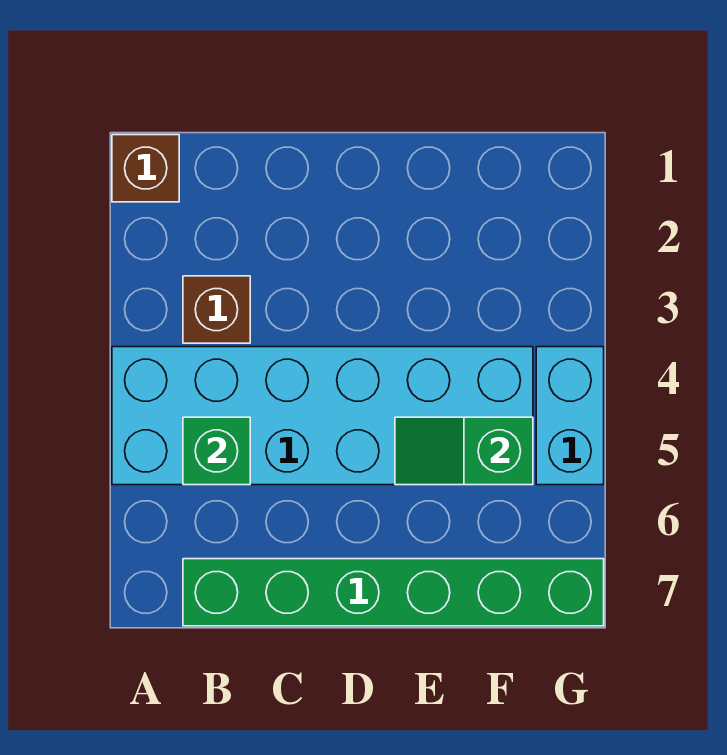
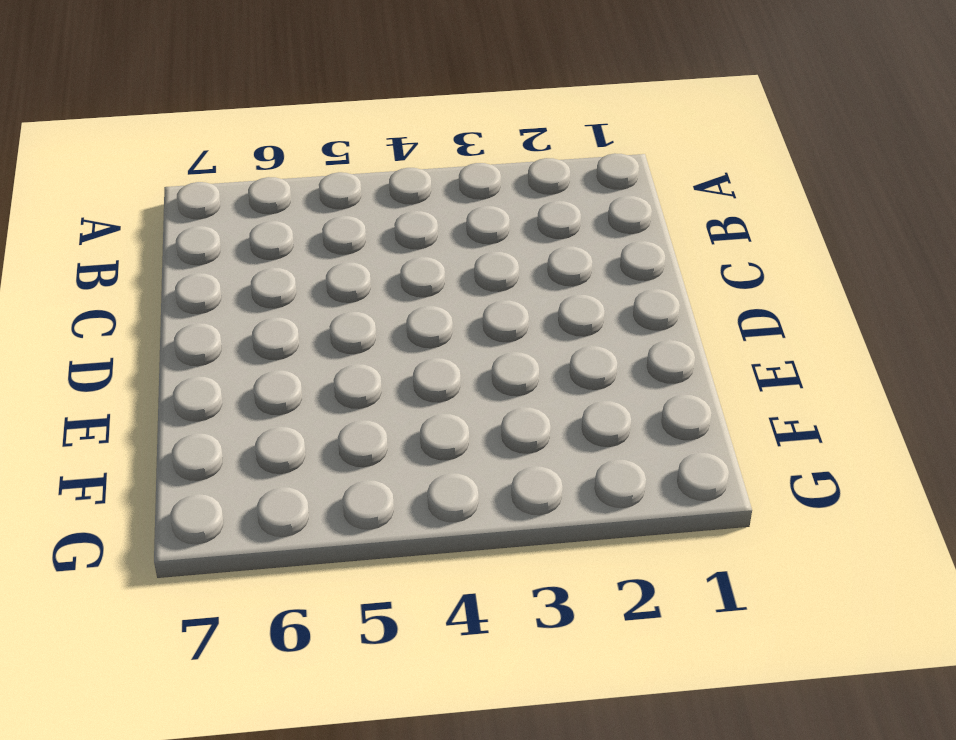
none -> brown brick A1 level 1
none -> cyan brick A4:F5 level 1

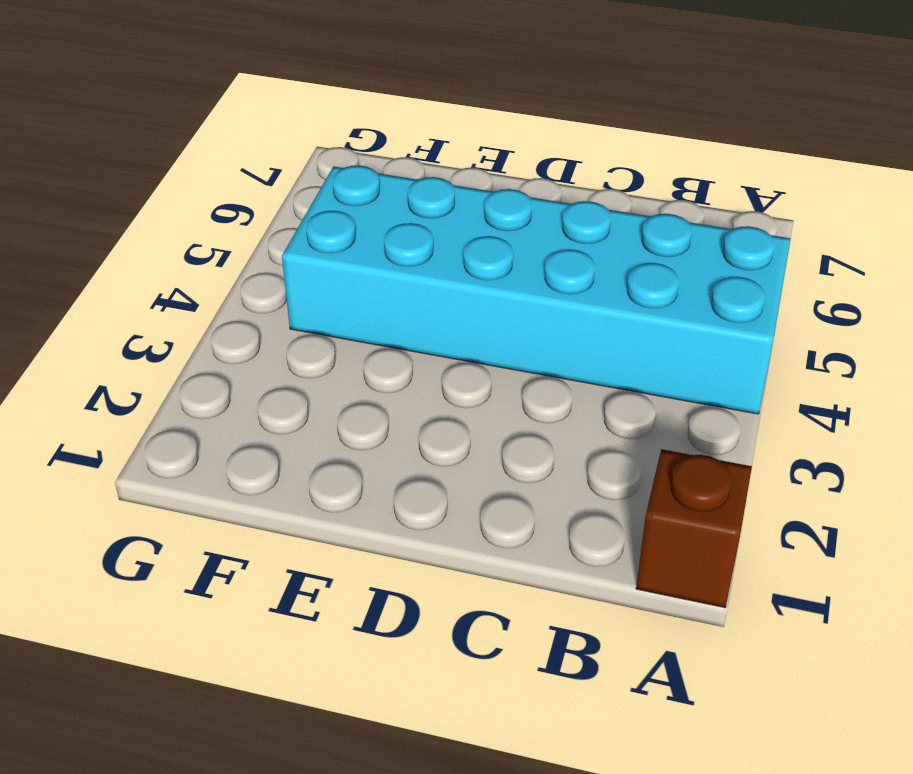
none -> brown brick B3 level 1
none -> green brick B7:G7 level 1

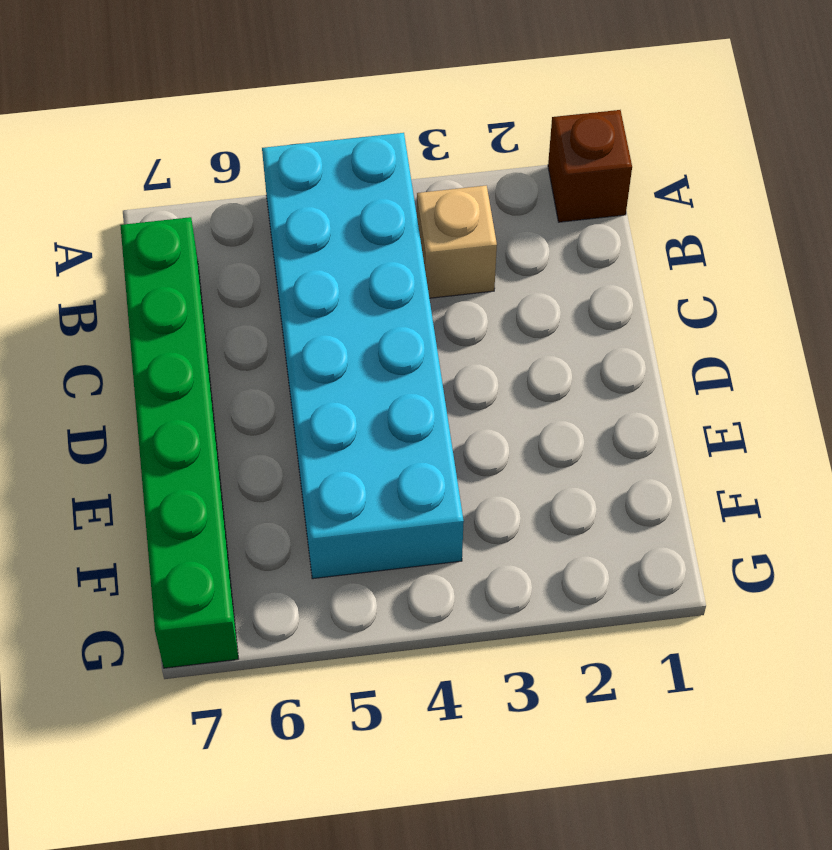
tan brick B3 level 1 -> brown brick B3 level 1
none -> cyan brick G4:G5 level 1
none -> green brick B5 level 2

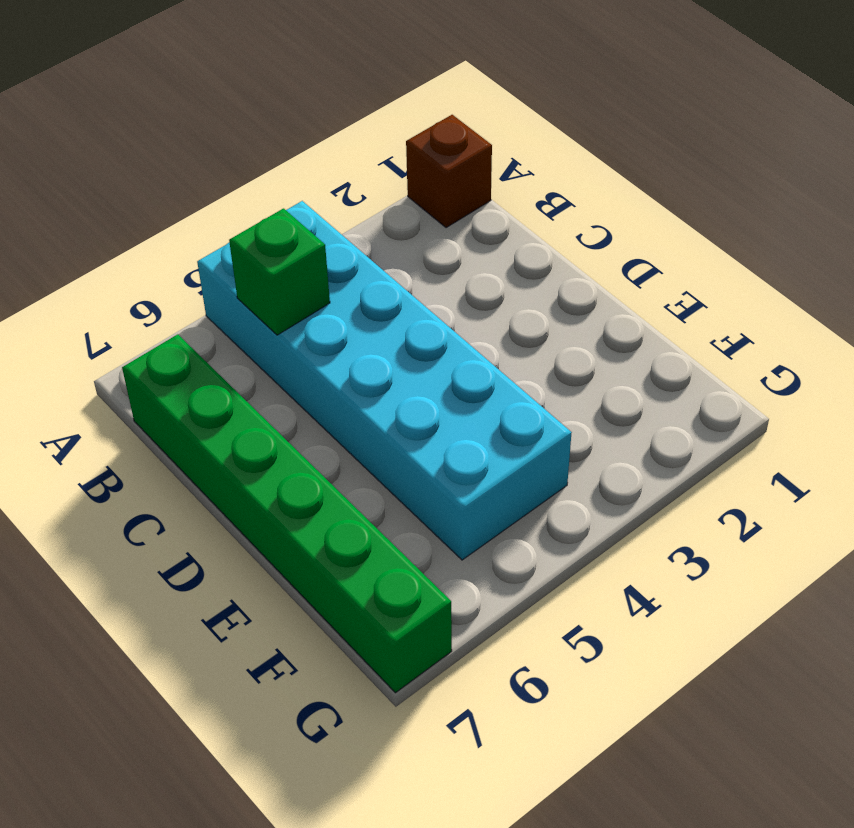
none -> brown brick B3 level 1
none -> cyan brick G4:G5 level 1

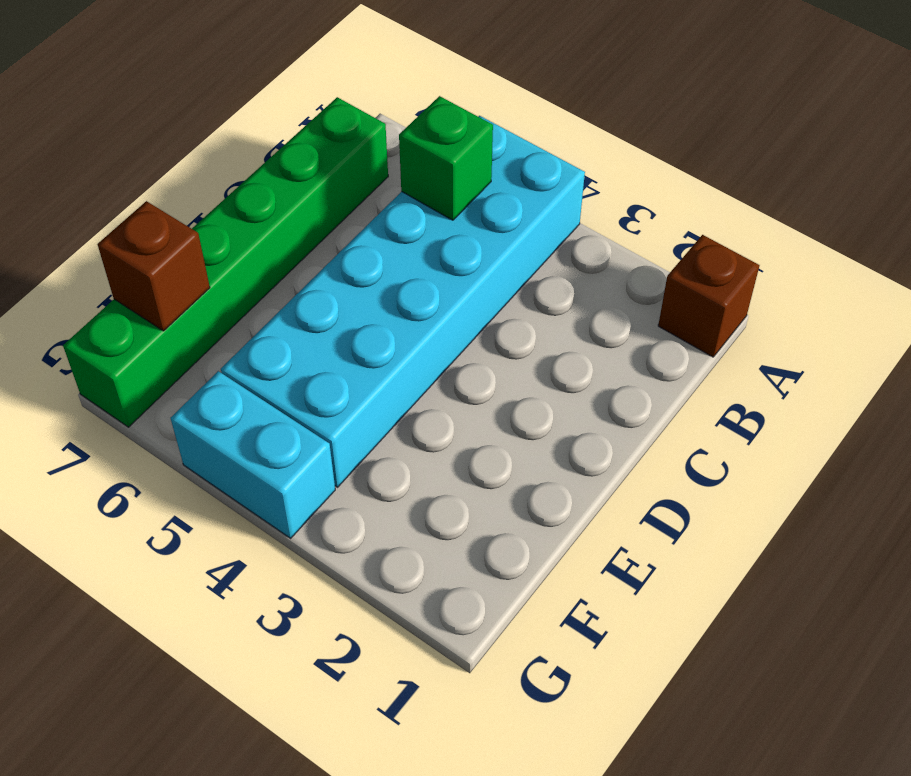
brown brick F7 level 2 -> brown brick B3 level 1
none -> green slope E5:F5 level 2 top F

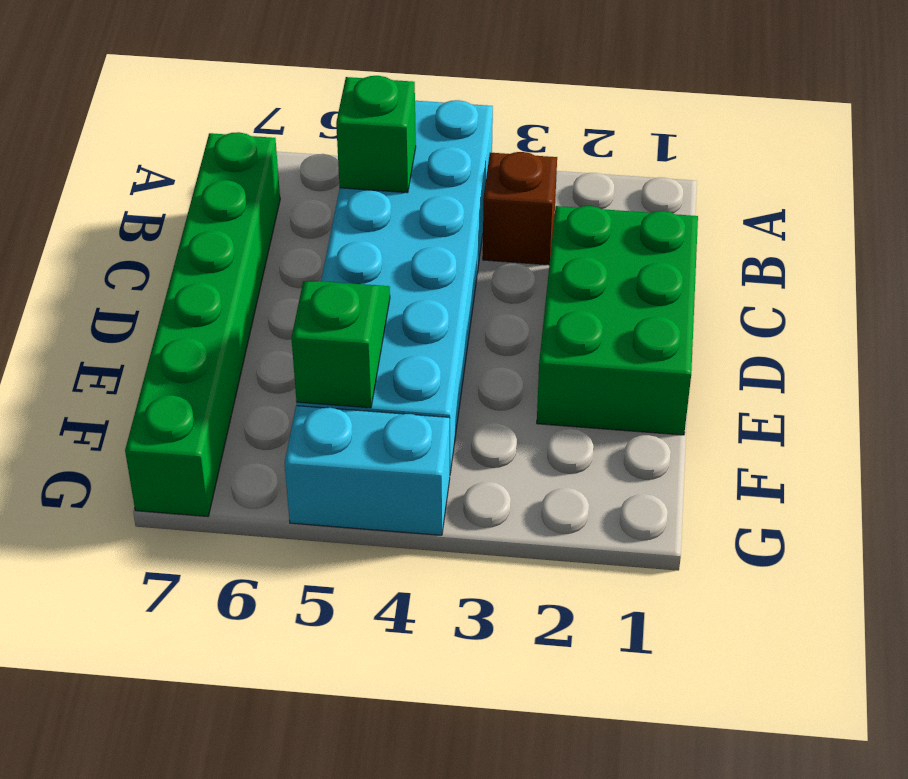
green brick C1:E2 level 1 -> none
none -> brown brick A1 level 1

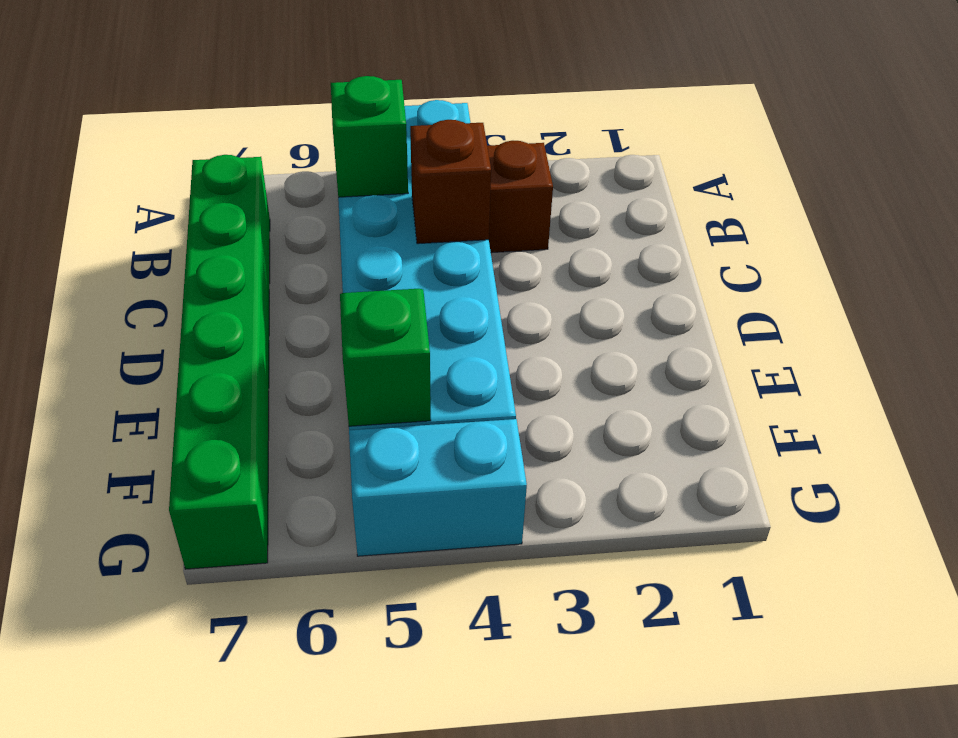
brown brick C4 level 2 -> brown brick A1 level 1

